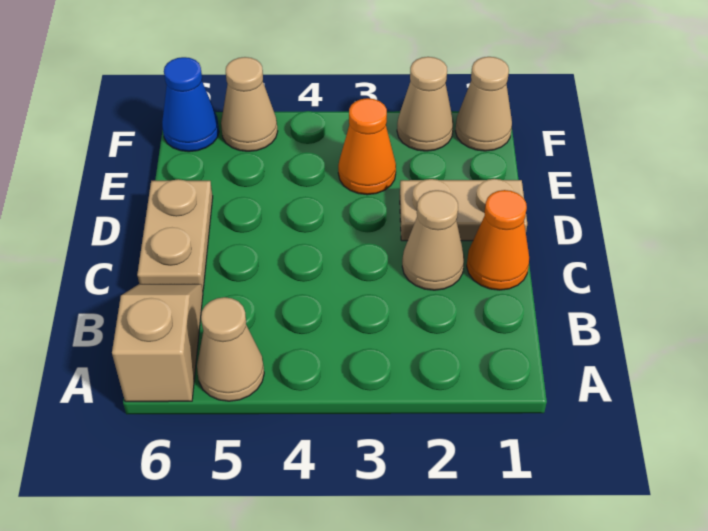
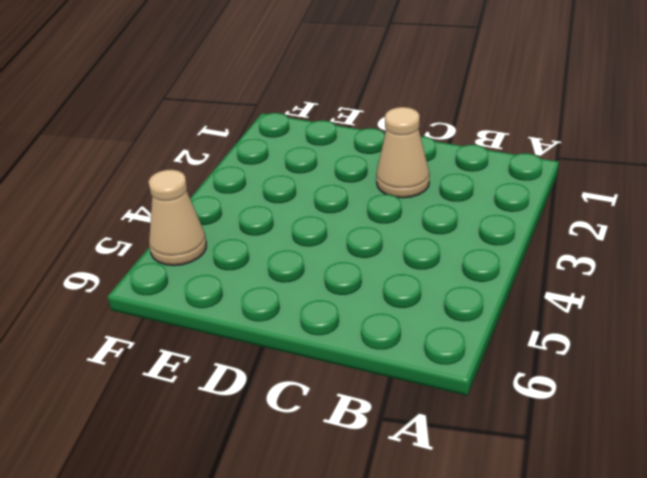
none -> tan cone A5 level 1
none -> tan slope A6:B6 level 1 top A

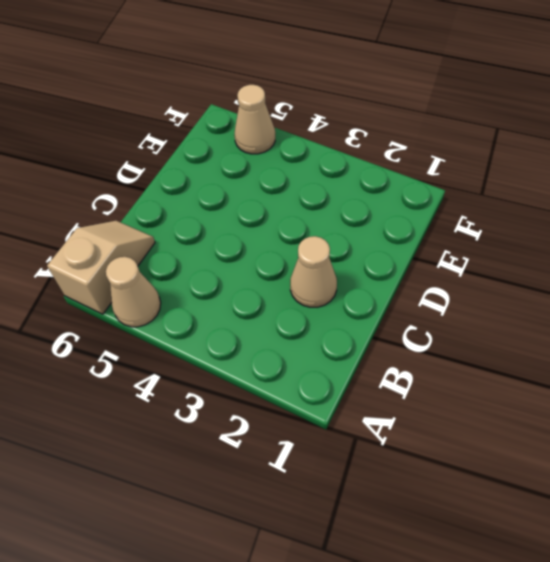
none -> orange cone C1 level 1
none -> tan plate C6:D6 level 1

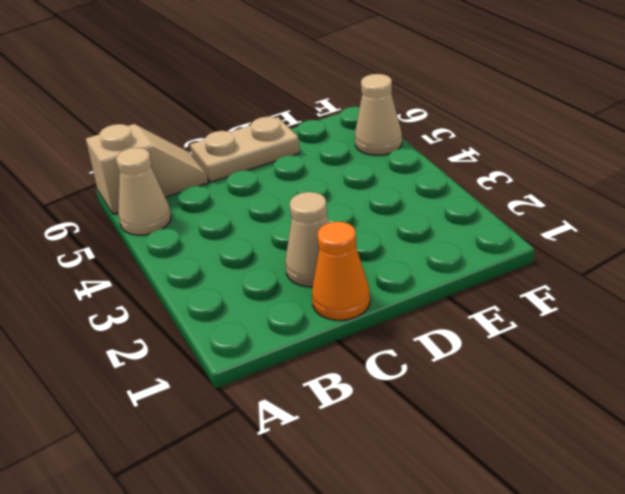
none -> tan plate D1:D2 level 1
none -> orange cone E3 level 1

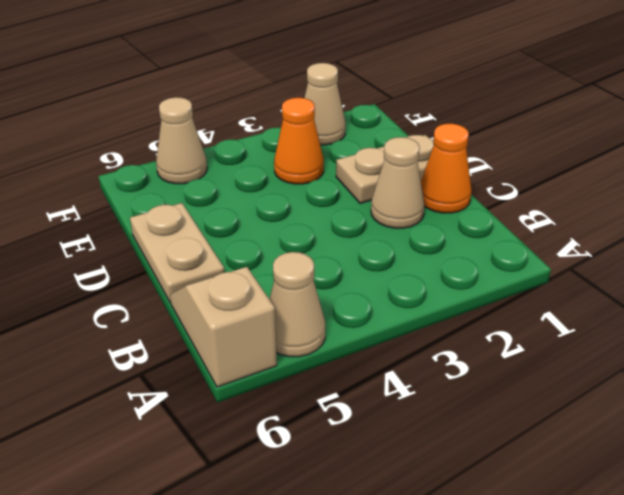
none -> tan cone F1 level 1
none -> blue cone F6 level 1

